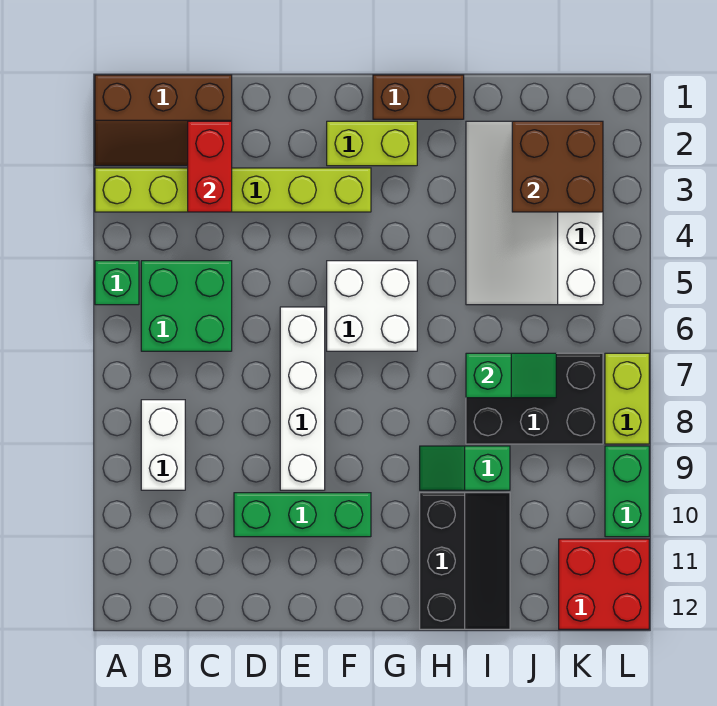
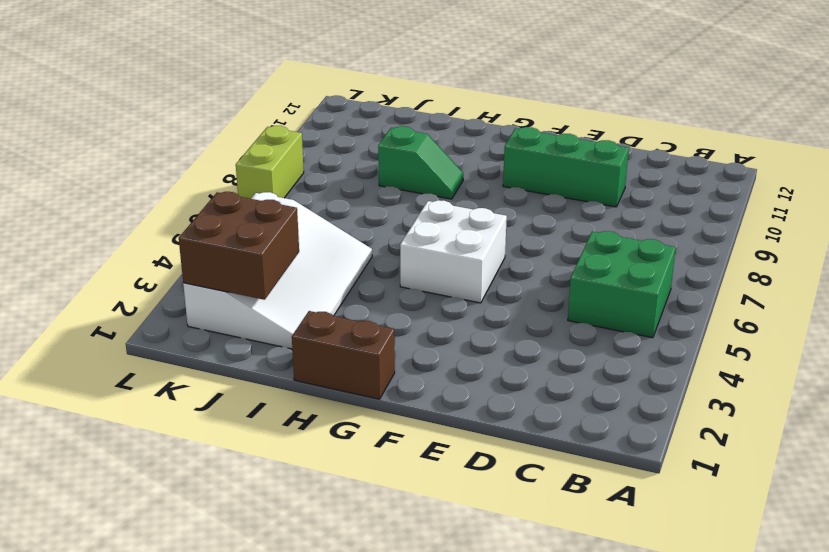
none -> brown slope A1:C2 level 1 top 1
none -> lime brick A3:F3 level 1
none -> green brick A5 level 1

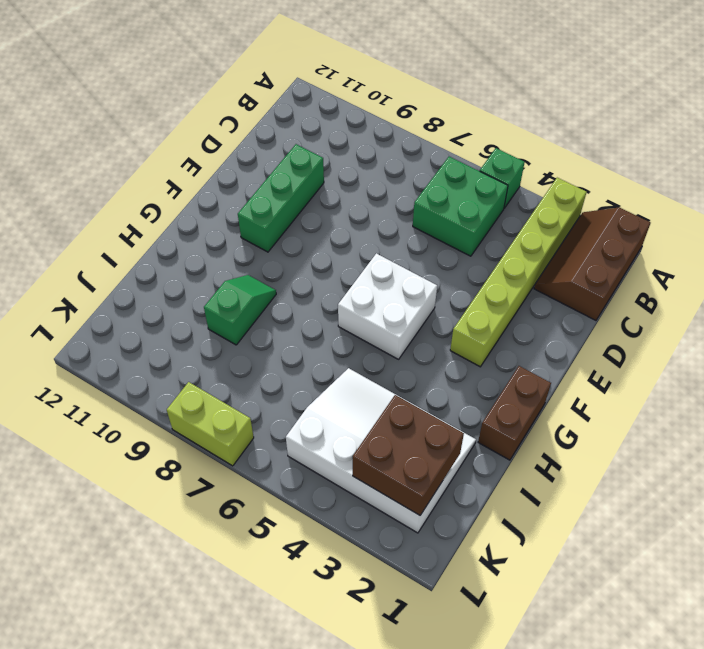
none -> white brick B8:B9 level 1
none -> white brick E6:E9 level 1
none -> lime brick F2:G2 level 1

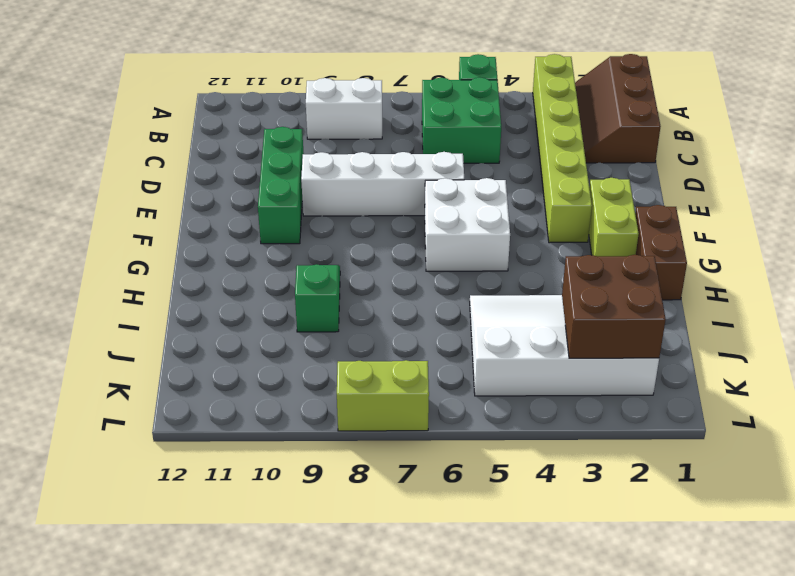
none -> black slope H10:I12 level 1 top H
none -> black brick I7:K8 level 1
none -> red brick K11:L12 level 1

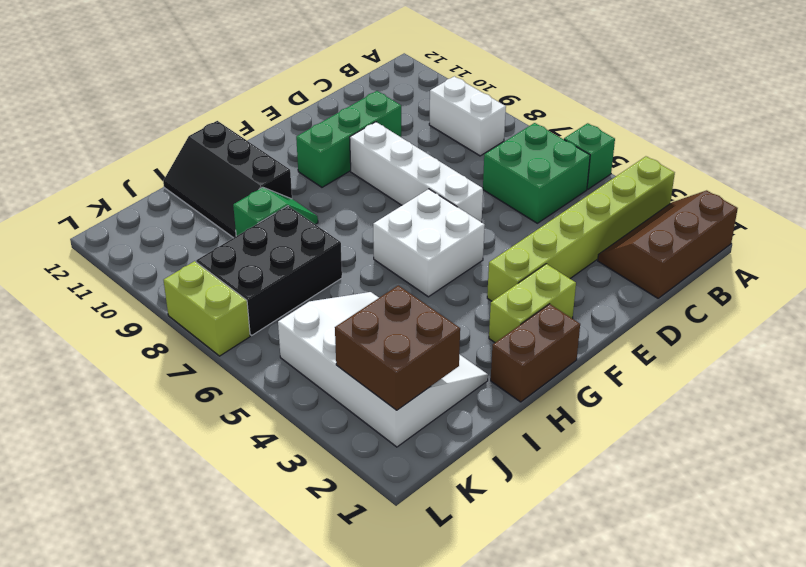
none -> red brick K11:L12 level 1
none -> green brick L9:L10 level 1
none -> red brick C2:C3 level 2

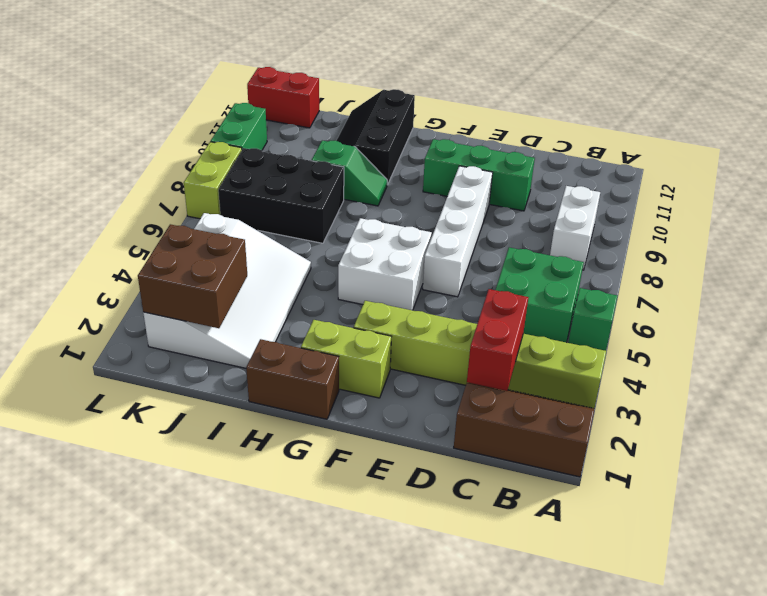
red brick K12:L12 level 1 -> red brick K11:L12 level 1
none -> green slope I7:J7 level 2 top I

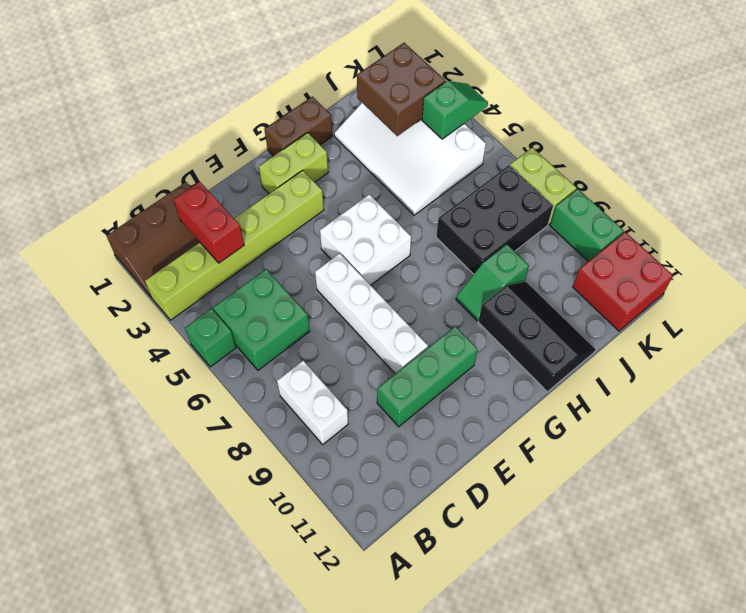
green slope K4:L4 level 2 top K -> green slope I7:J7 level 2 top I

